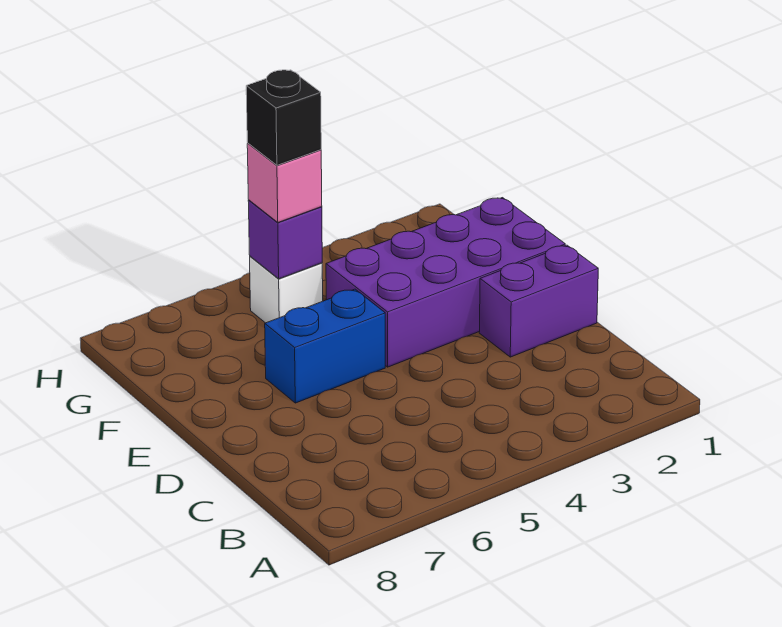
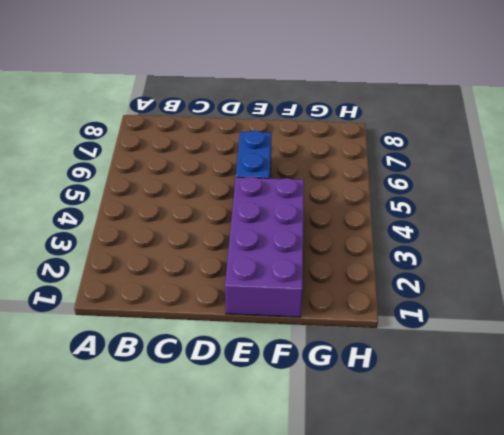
none -> purple brick D1:D2 level 1
none -> white brick G5 level 1

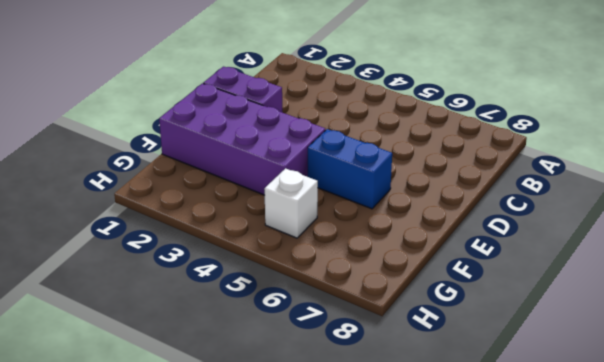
none -> purple brick G5 level 2
none -> pink brick G5 level 3

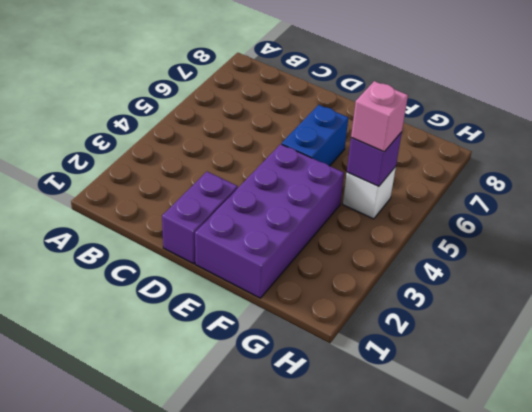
none -> black brick G5 level 4

